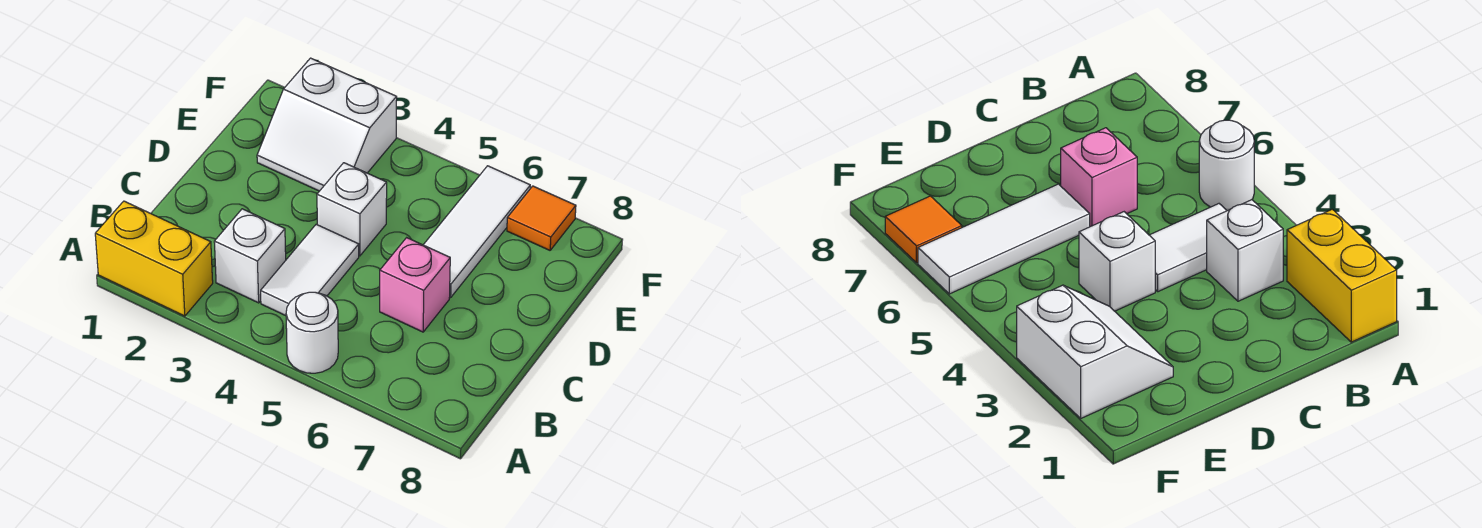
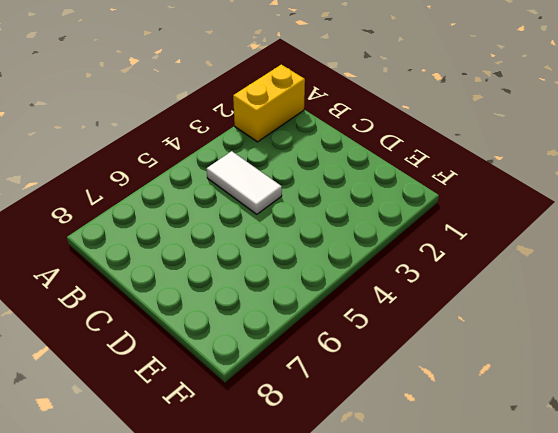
none -> white round brick A5 level 1
none -> white brick B3 level 1

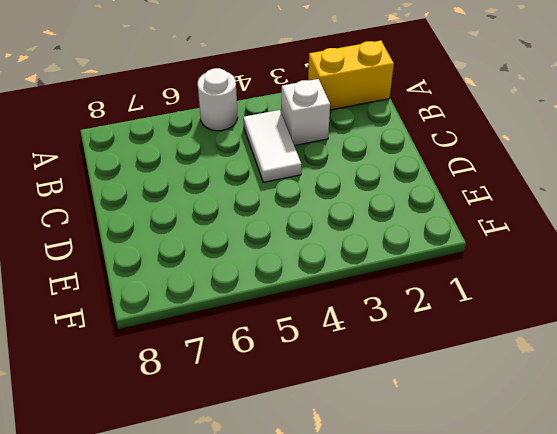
none -> pink brick C6 level 1
none -> white brick D4 level 1

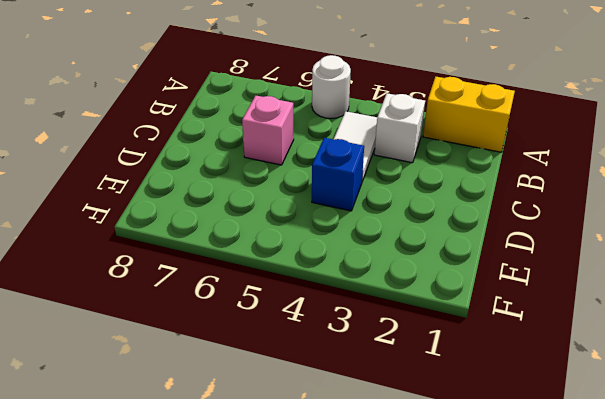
blue brick D4 level 1 -> white brick D4 level 1
none -> white tile D6:F6 level 1
none -> white slope E2:F3 level 1 top F

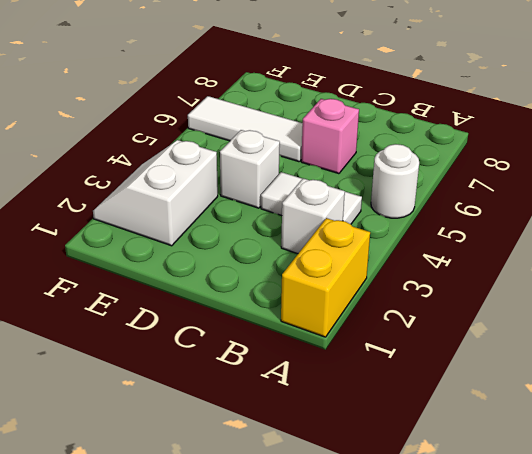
white slope E2:F3 level 1 top E -> white slope E2:F3 level 1 top F
none -> orange tile F7 level 1

